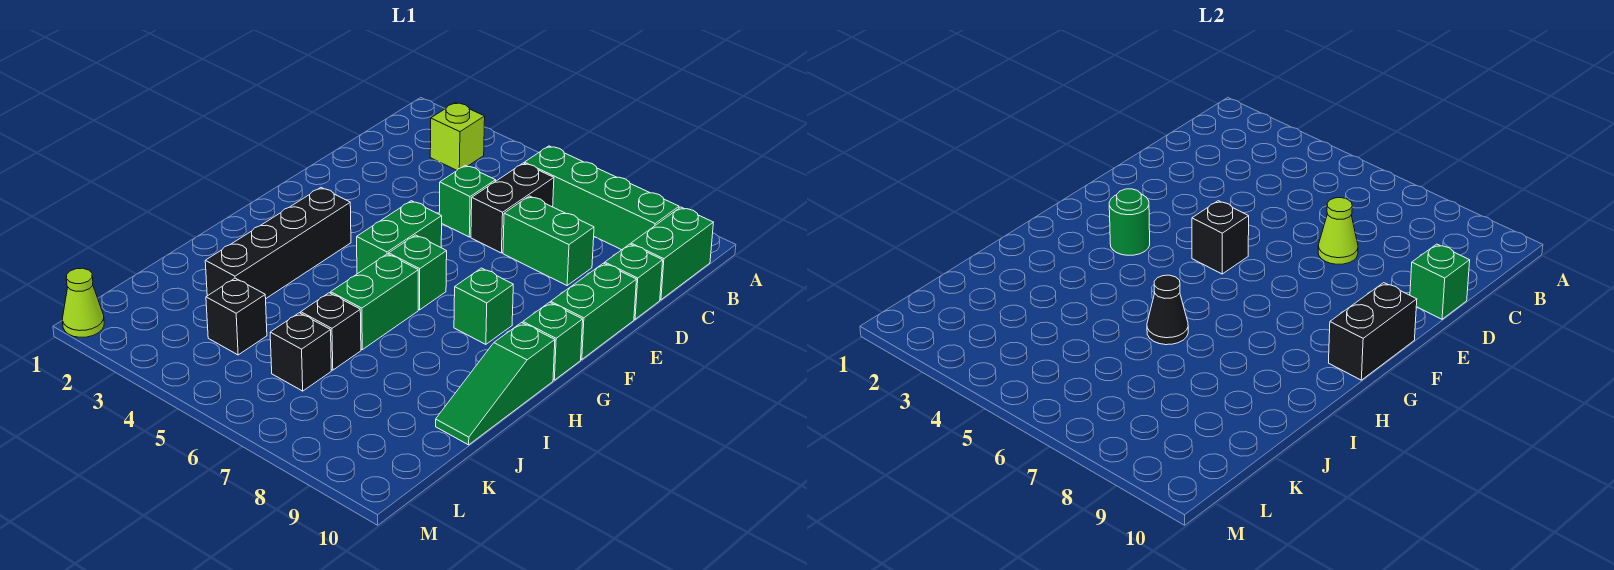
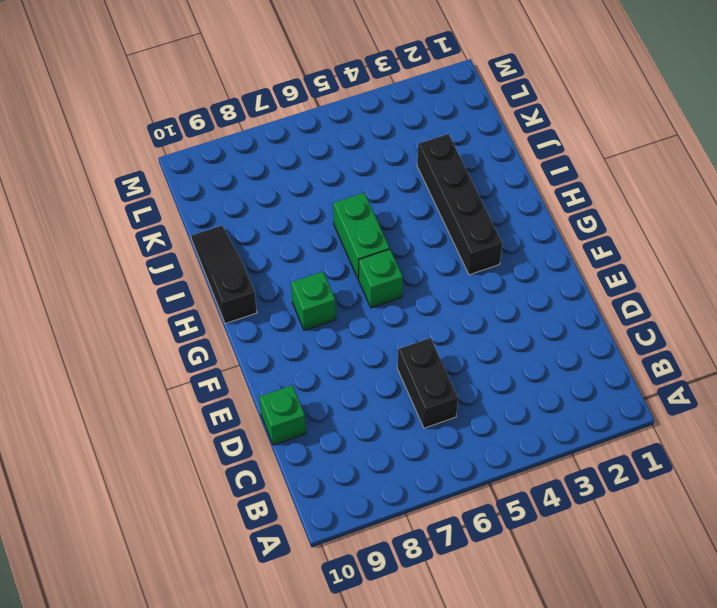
black slope H10:J10 level 1 top H -> green slope H10:J10 level 1 top H
none -> lime brick B3 level 1
none -> green brick B6:B9 level 1
none -> green brick B10:C10 level 1

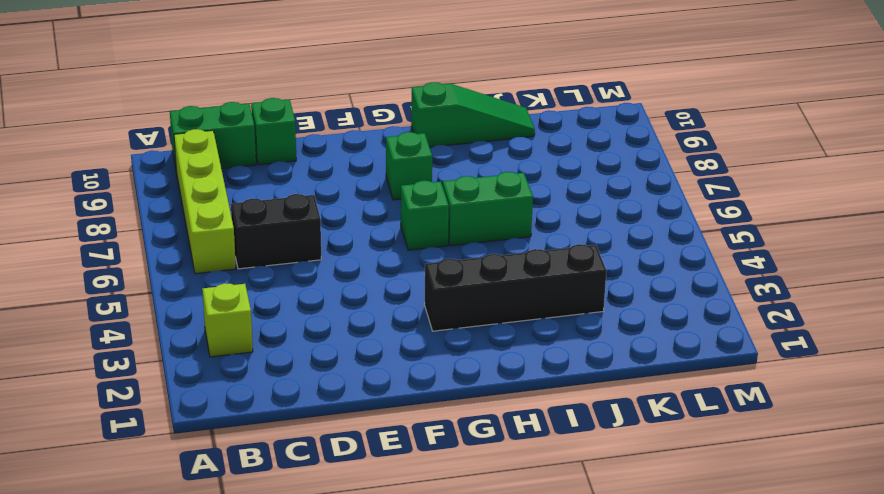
lime brick B6:B9 level 1 -> green brick B6:B9 level 1
none -> green brick D5 level 1
none -> green brick D7:D8 level 1
none -> green brick E10:F10 level 1

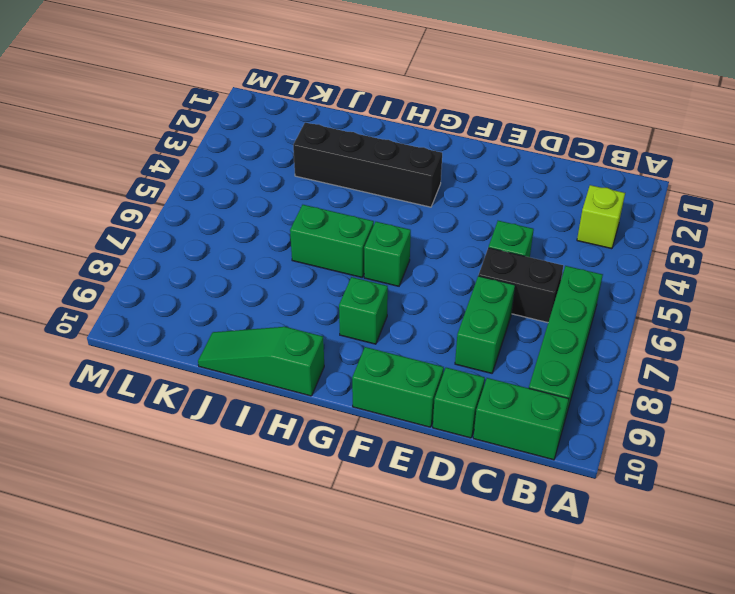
none -> green brick F5:G5 level 1
none -> green brick G10 level 1
none -> black brick J6 level 1

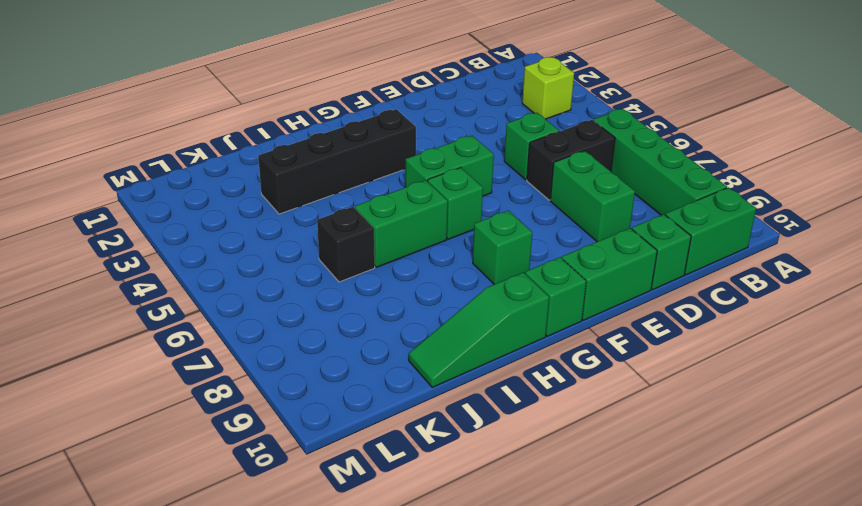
none -> black brick K4 level 1
none -> black brick K6 level 1
none -> lime cone M1 level 1

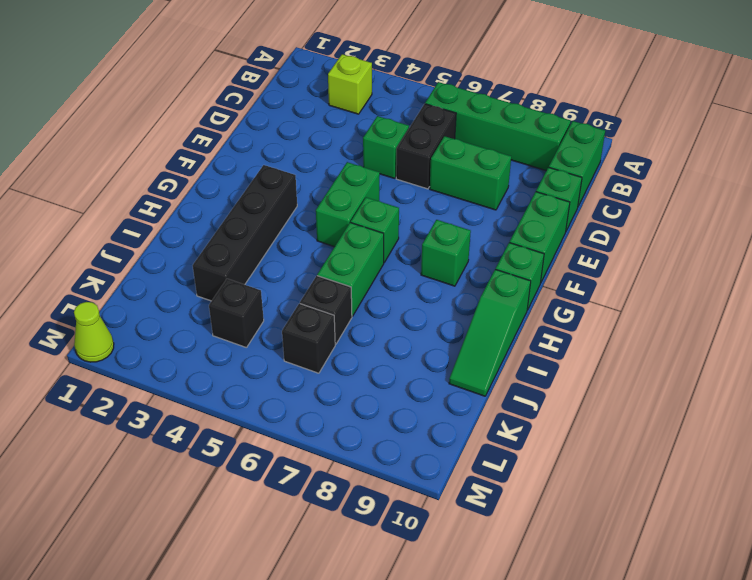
none -> lime cone D7 level 2
none -> green brick D10 level 2
none -> black brick F5 level 2

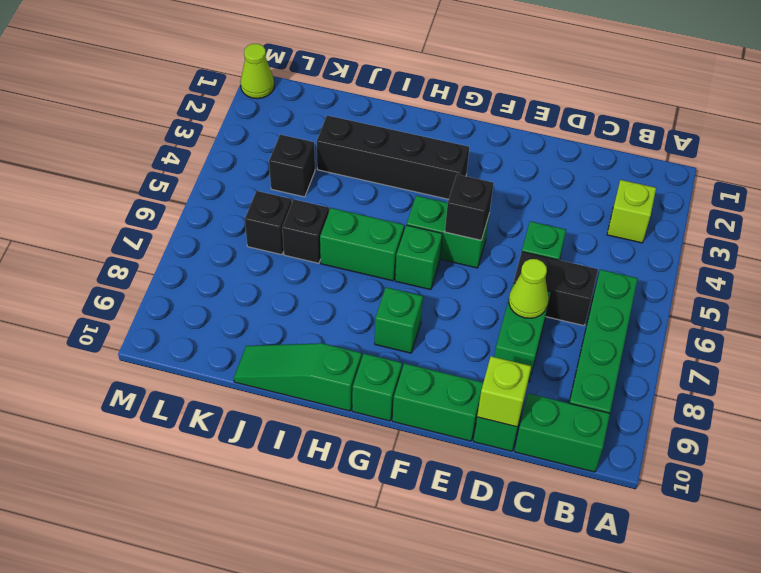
lime brick D10 level 2 -> green brick D10 level 2
none -> black brick F10:G10 level 2
none -> green round brick G3 level 2
none -> black cone I6 level 2

